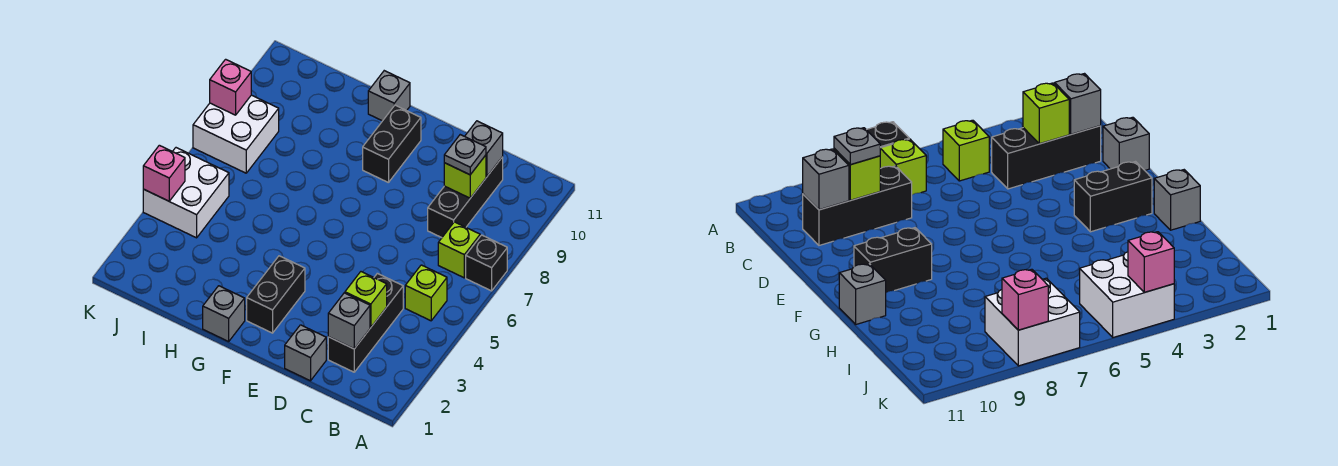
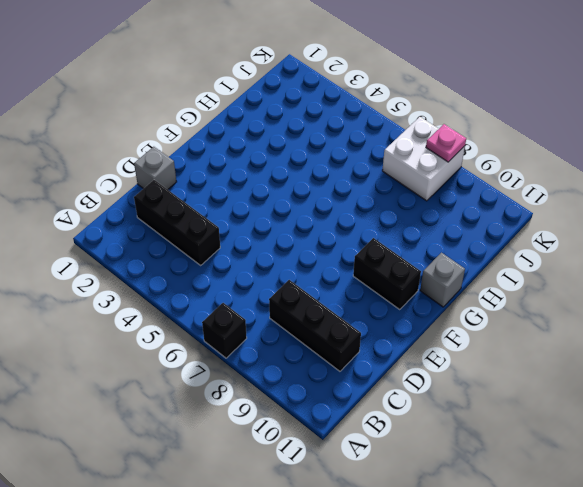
pink plate K8 level 2 -> pink brick K8 level 2
none -> lime brick B5 level 1
none -> lime brick B7 level 1
none -> black brick F2:F3 level 1

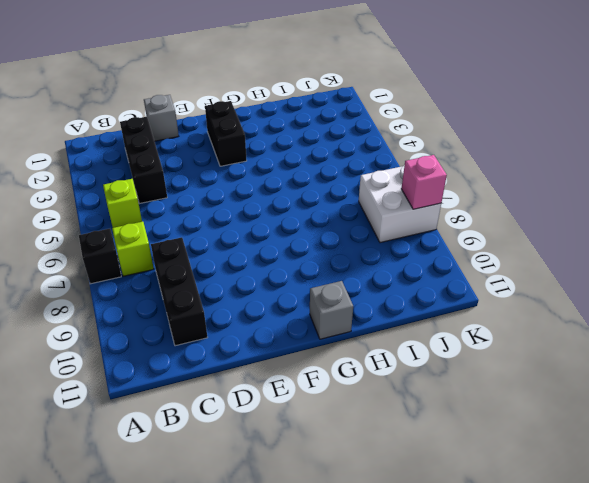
none -> black brick F9:F10 level 1
none -> grey brick G1 level 1
none -> white brick J4:K5 level 1

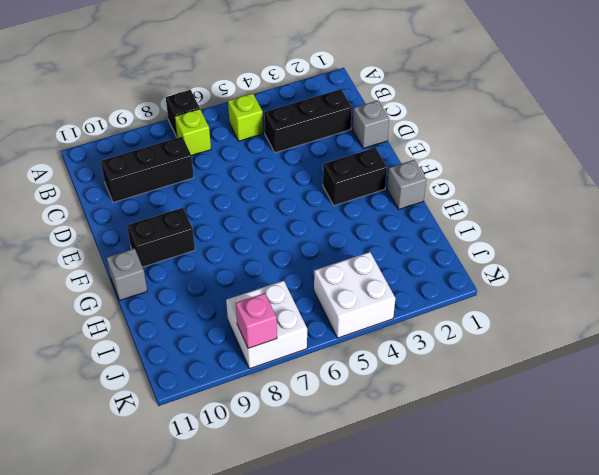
none -> grey brick C2 level 2
none -> lime brick C3 level 2
none -> lime brick C9 level 2

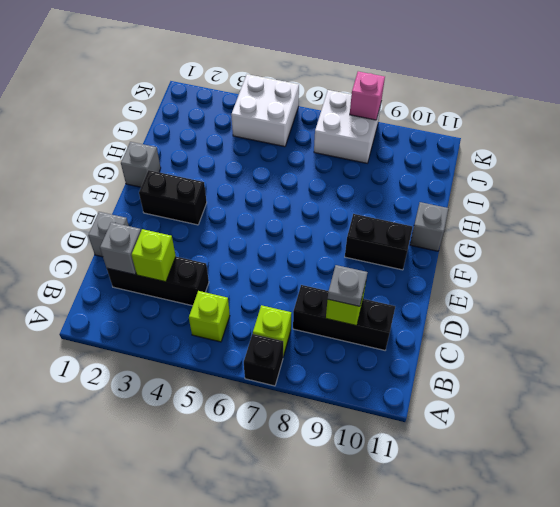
none -> grey brick C10 level 2
none -> pink brick K4 level 2

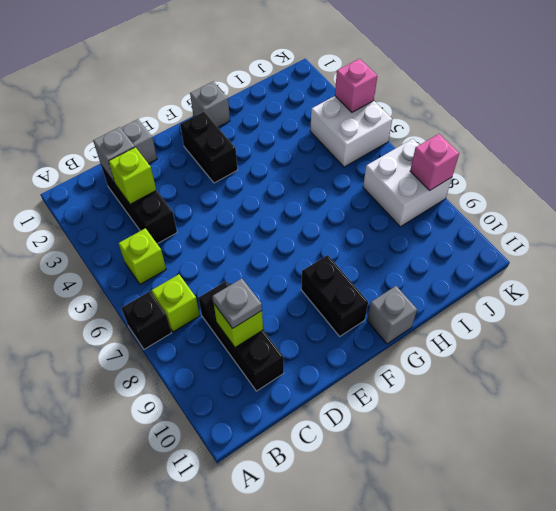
none -> grey brick C10 level 2

